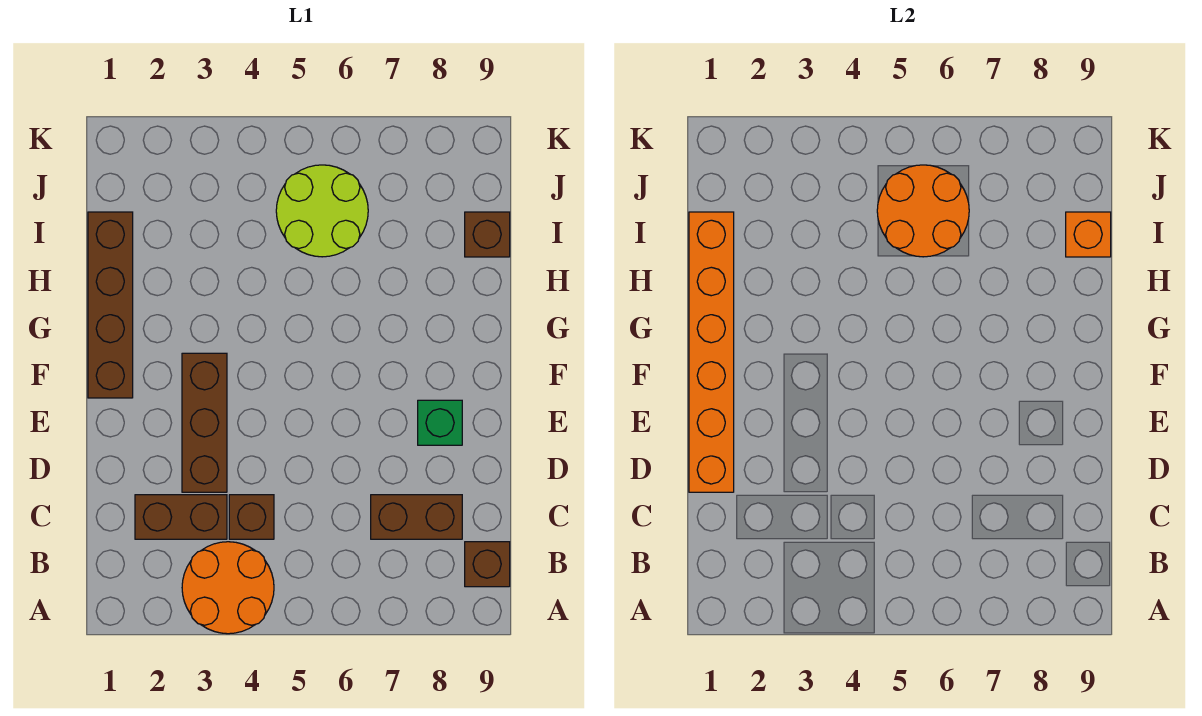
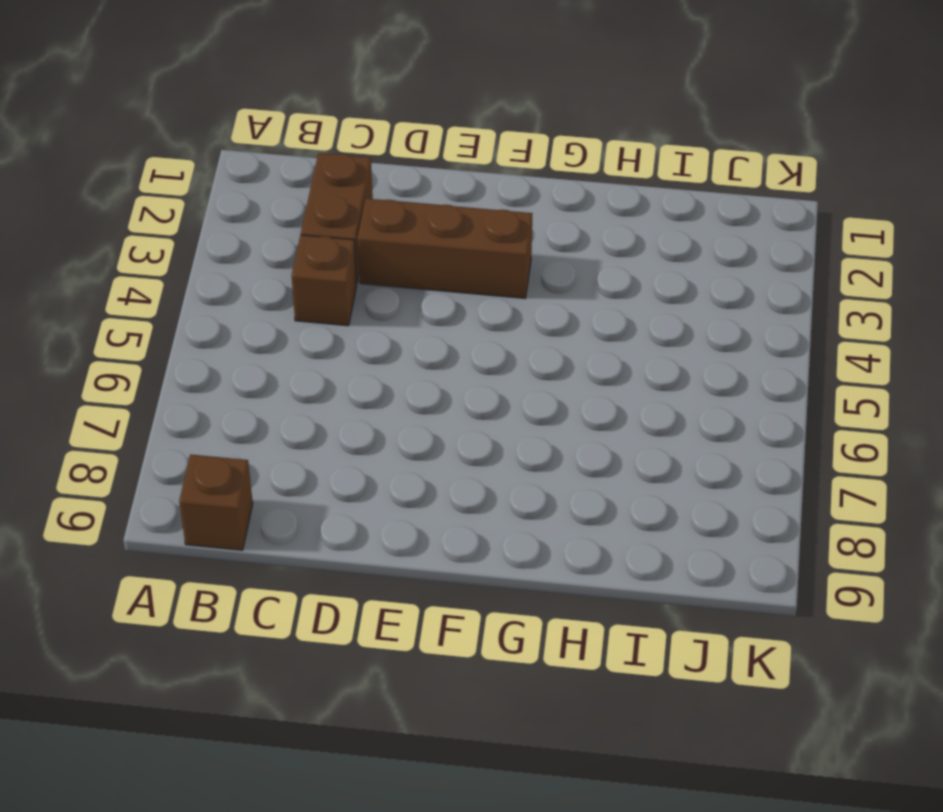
none -> orange round brick A3:B4 level 1
none -> brown brick C7:C8 level 1
none -> green brick E8 level 1

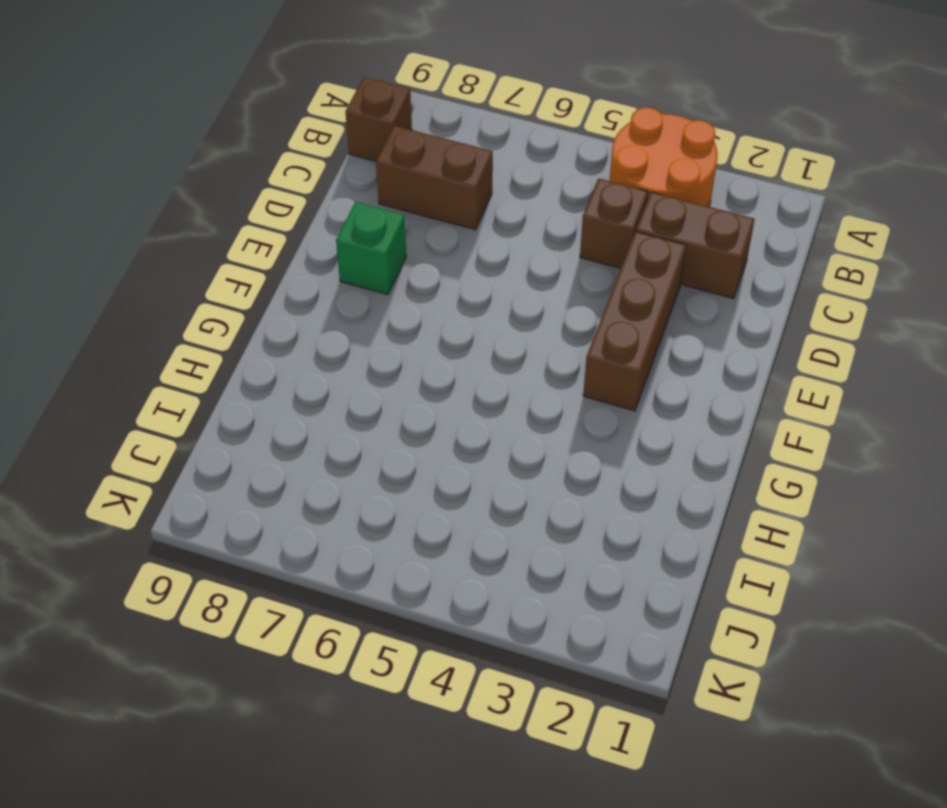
none -> brown brick F1:I1 level 1
none -> lime round brick I5:J6 level 1
none -> brown brick I9 level 1

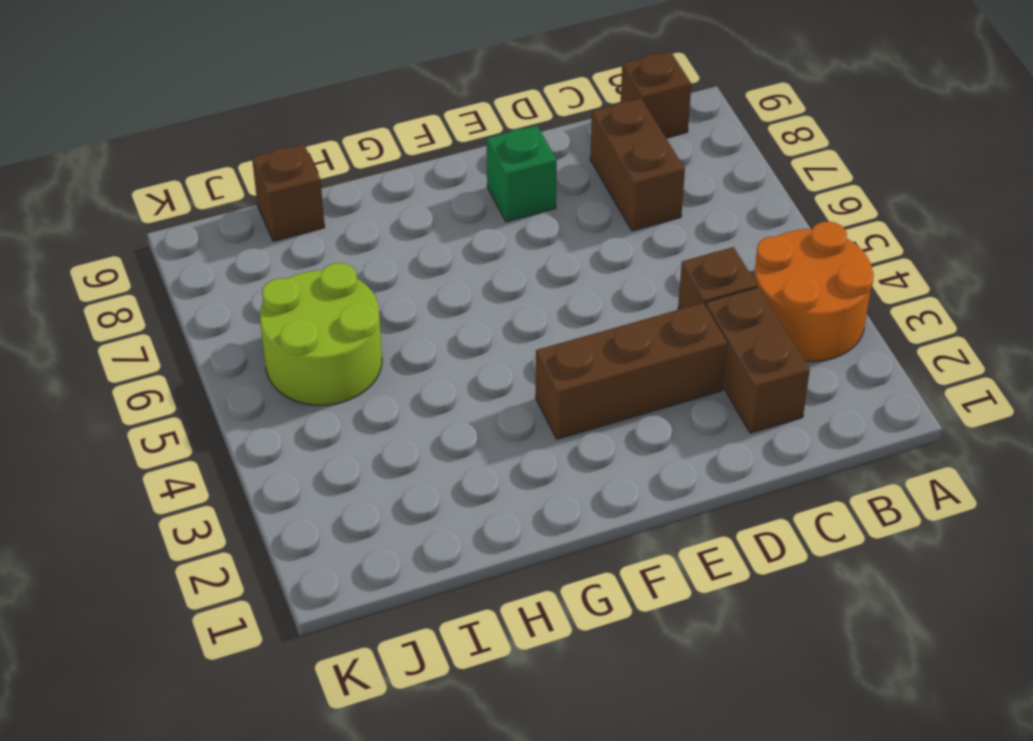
none -> brown brick F1:I1 level 1
none -> orange brick D1:I1 level 2
none -> orange round brick I5:J6 level 2

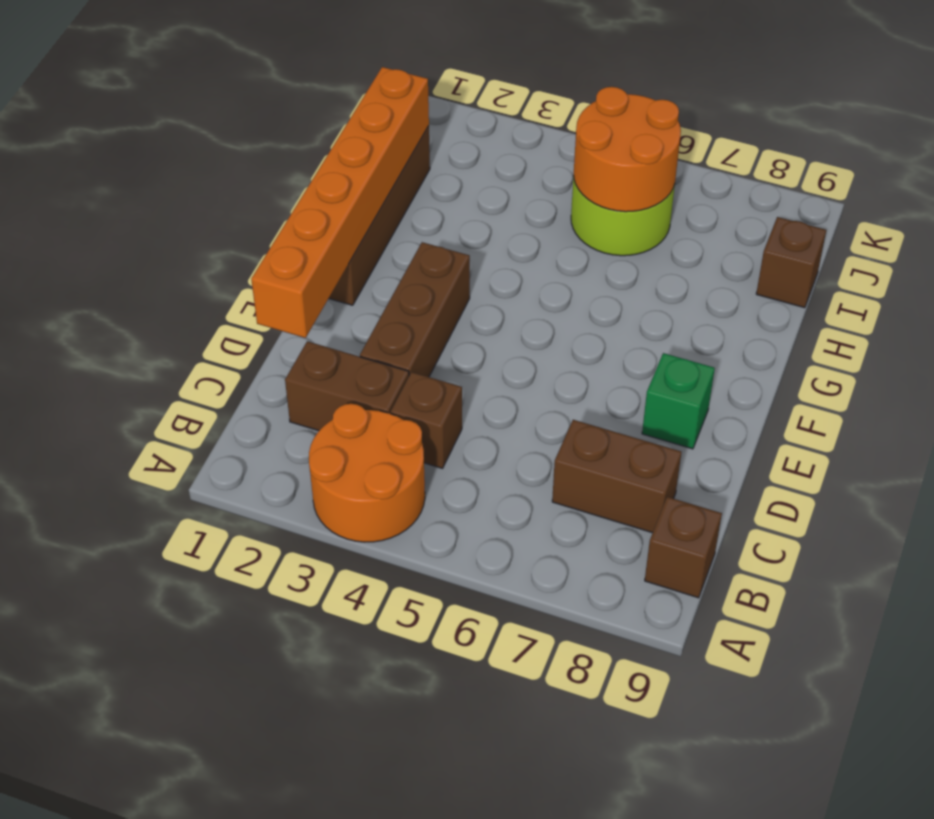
none -> orange brick I9 level 2

